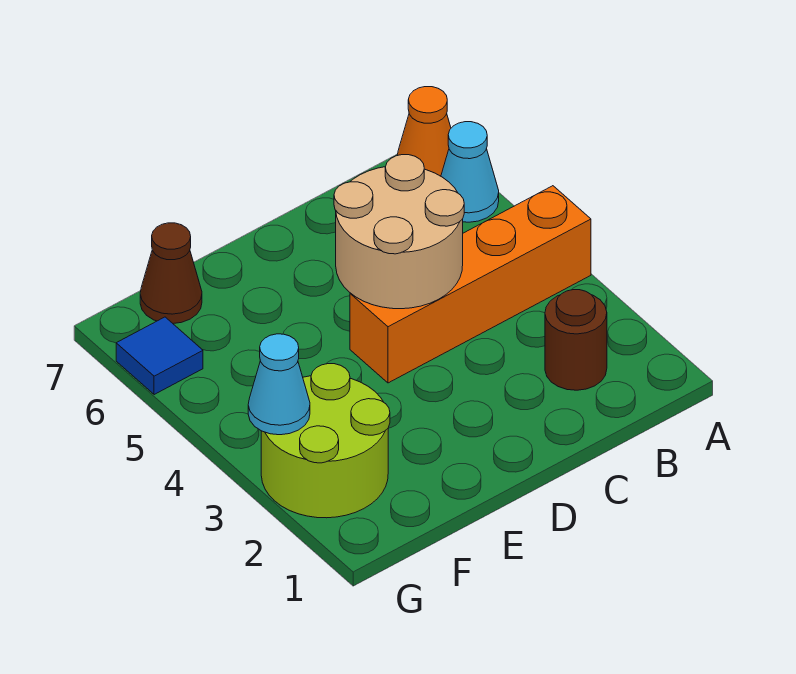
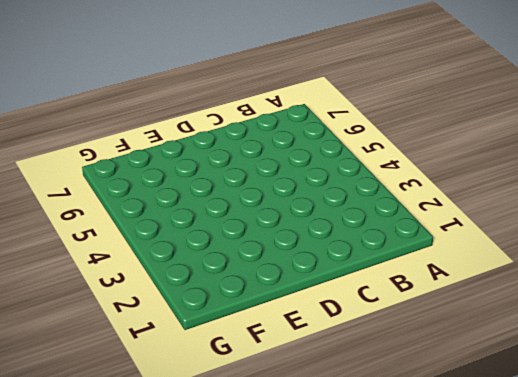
none -> orange brick A4:D4 level 1
none -> cyan cone A6 level 1

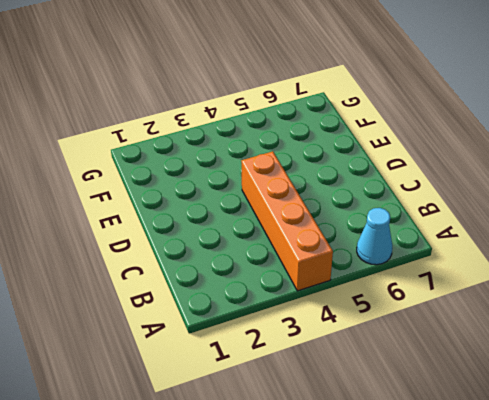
none -> orange cone A7 level 1
none -> brown round brick B2 level 1

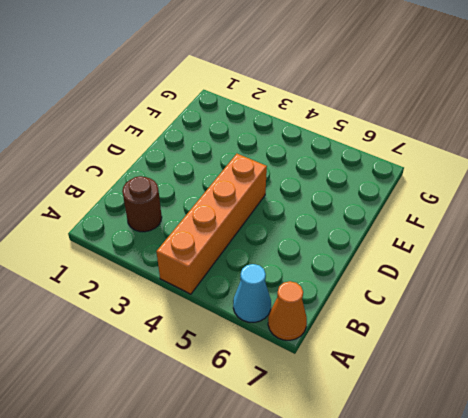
none -> lime round brick F2:G3 level 1
none -> brown cone F7 level 1

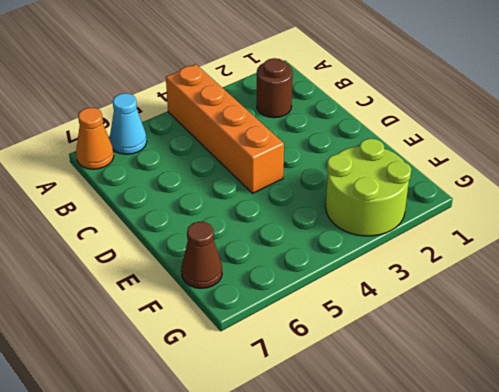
none -> blue tile G6 level 1
none -> tan round brick C4:D5 level 2

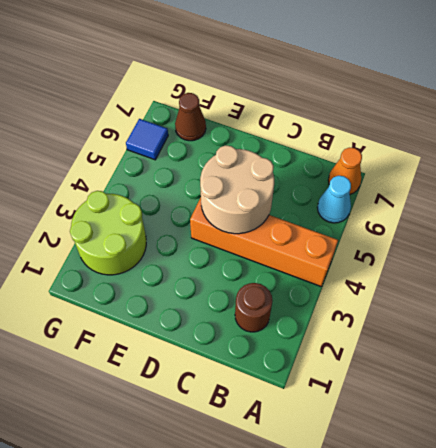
none -> cyan cone G3 level 2

